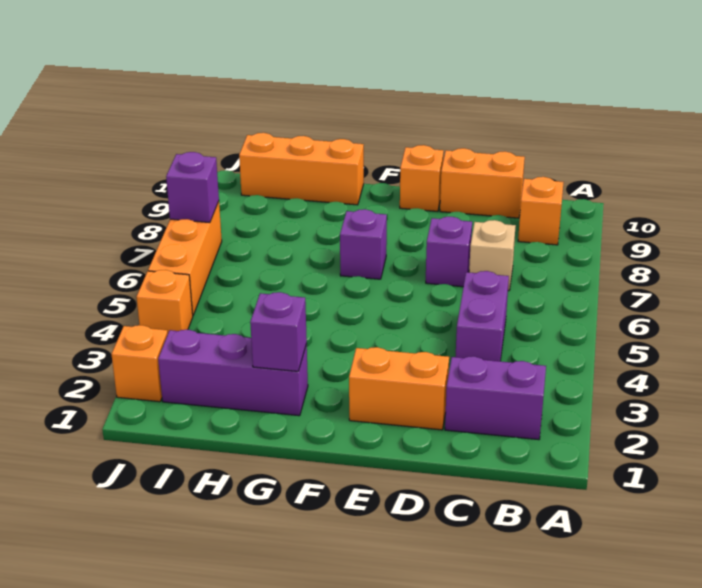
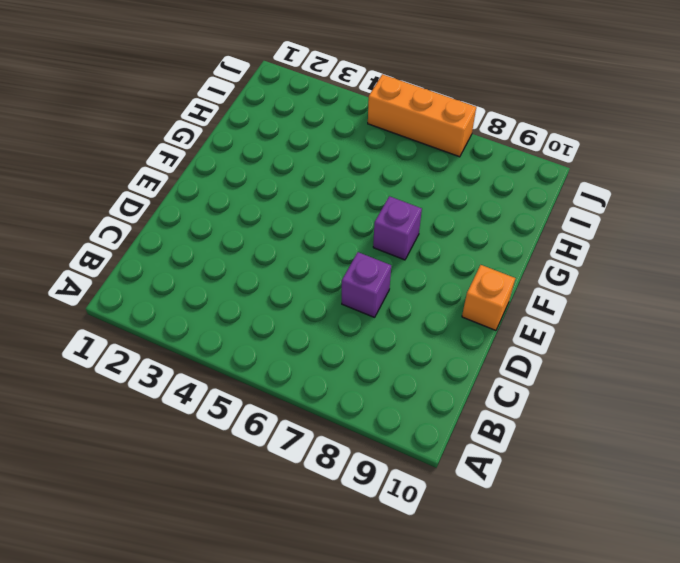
none -> purple brick B2:C2 level 1
none -> orange brick B9 level 1
none -> purple brick C4:C5 level 1

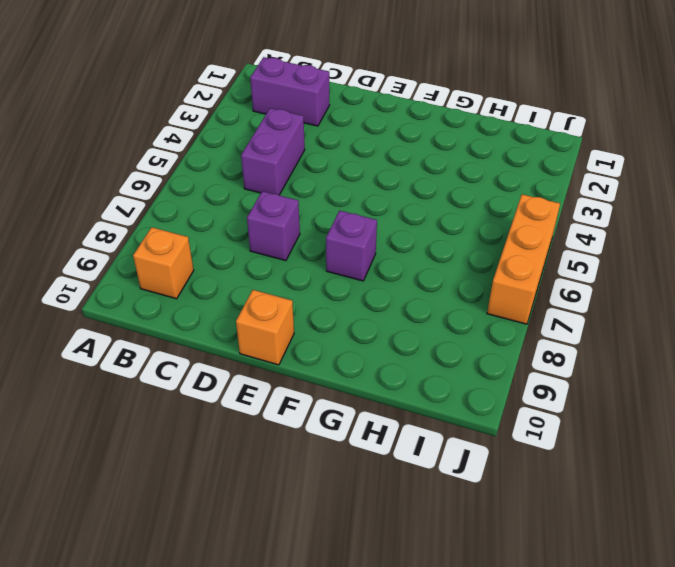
none -> tan brick C7 level 1
none -> orange brick C10:D10 level 1
none -> orange brick D2:E2 level 1

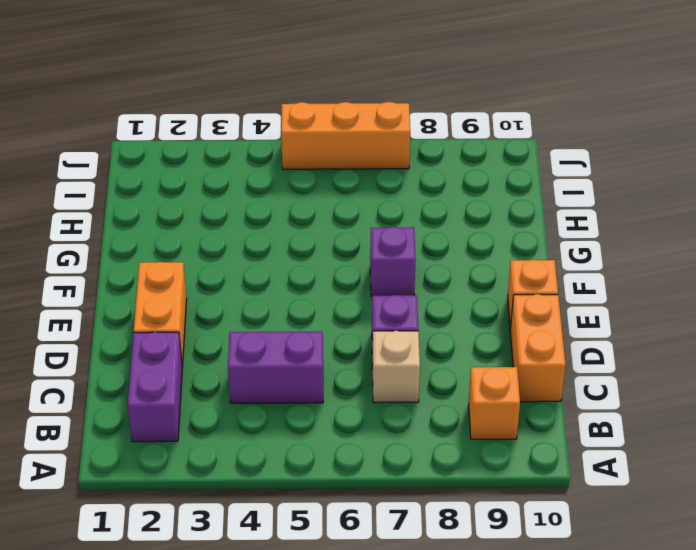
none -> purple brick G2:I2 level 1
none -> orange brick G10:I10 level 1
none -> orange brick J2 level 1

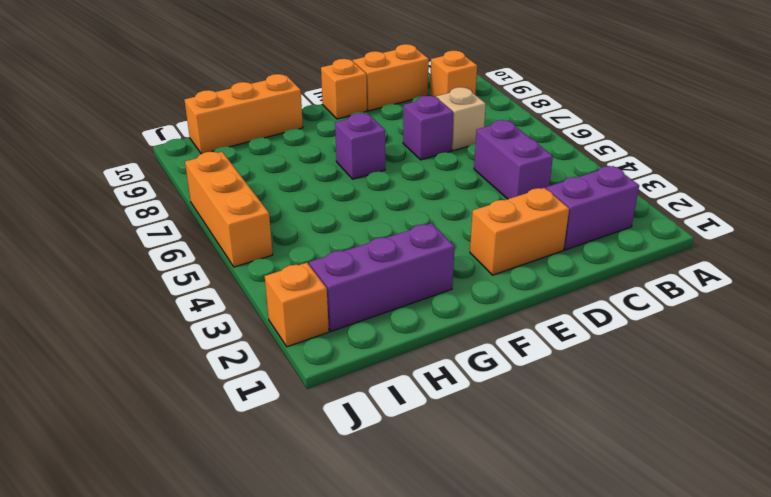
none -> orange brick J4 level 1
none -> purple brick G2 level 2
none -> purple brick J7 level 2

